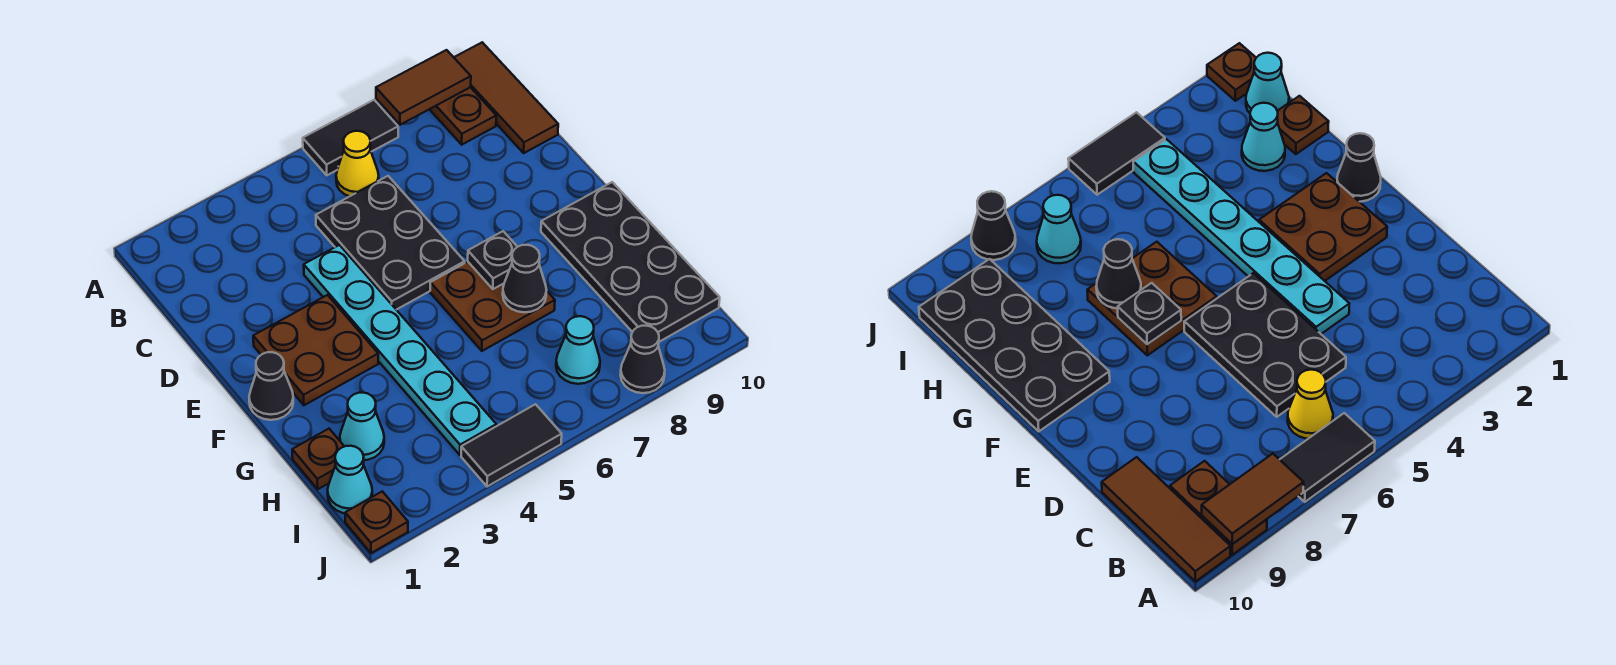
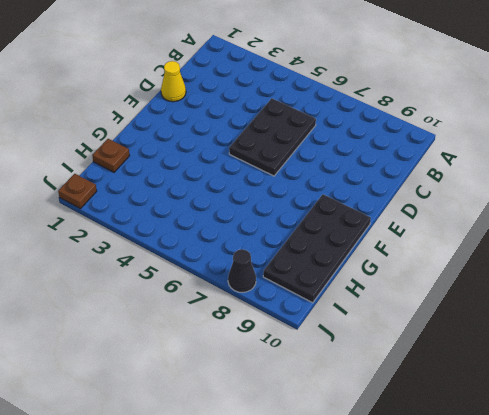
yellow cone D1 level 1 -> yellow cone B6 level 1
none -> black tile A6:A7 level 1
none -> brown plate A9:B9 level 1
none -> brown tile A10:C10 level 1

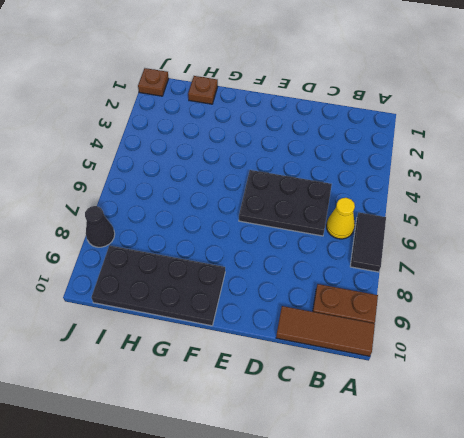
none -> cyan plate D4:I4 level 1
none -> brown plate E2:F3 level 1
none -> black cone F1 level 1

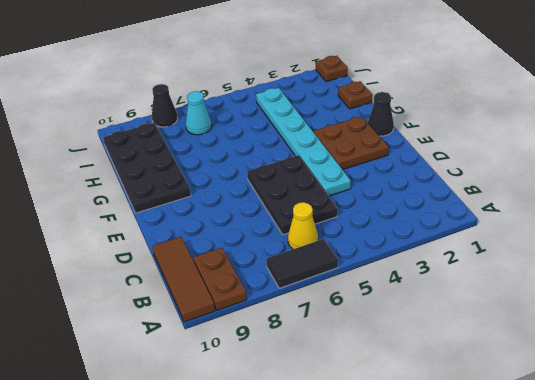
none -> brown plate F6:G7 level 1
none -> cyan cone H2 level 1
none -> cyan cone I1 level 1

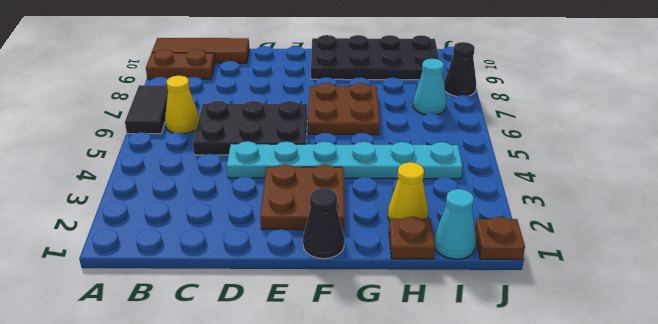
yellow cone H2 level 1 -> cyan cone H2 level 1
none -> black tile J4:J5 level 1
none -> brown tile A8:A9 level 2
none -> black plate F7 level 2

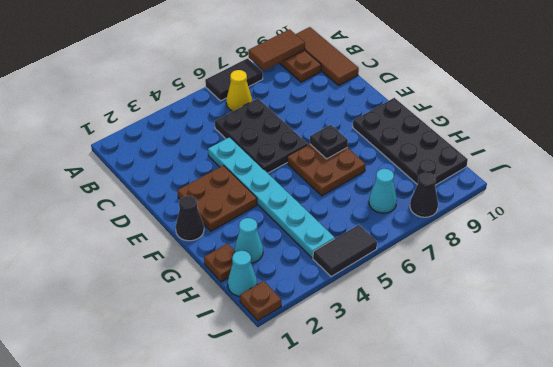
none -> black cone G7 level 2

